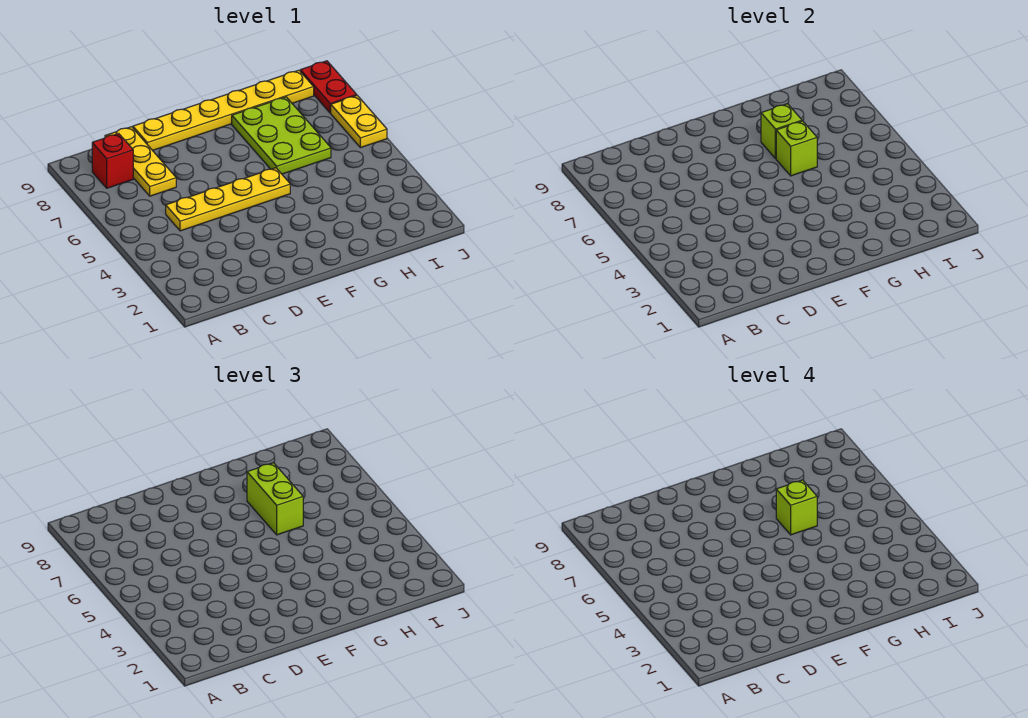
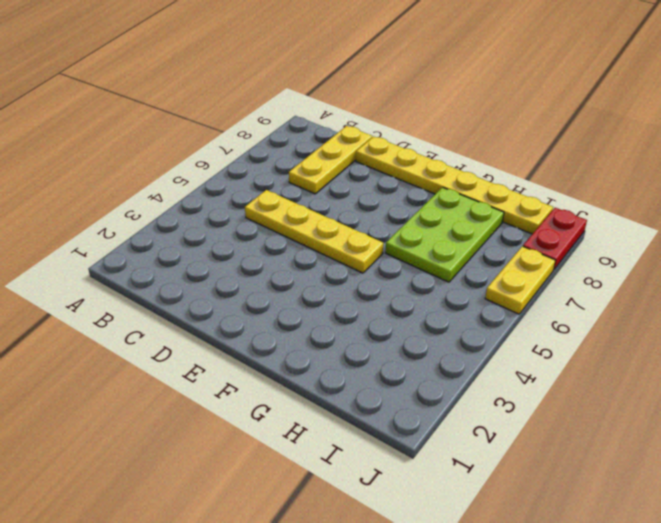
none -> red brick B8 level 1
none -> lime brick G6 level 2

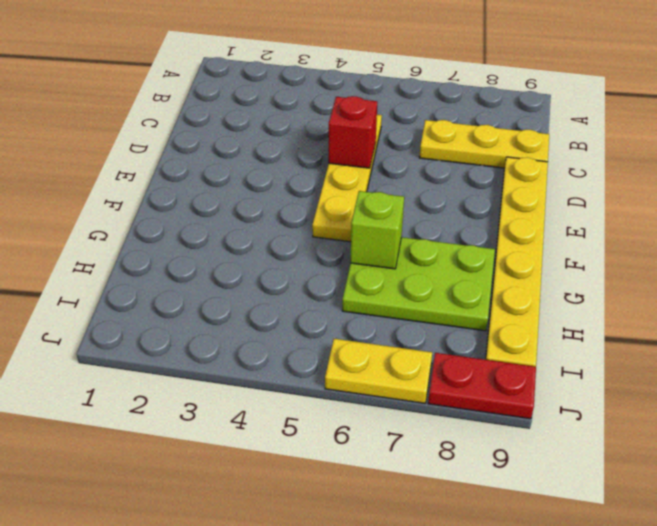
red brick D5 level 2 -> red brick B8 level 1
none -> lime brick G7 level 2
none -> lime brick G6:G7 level 3

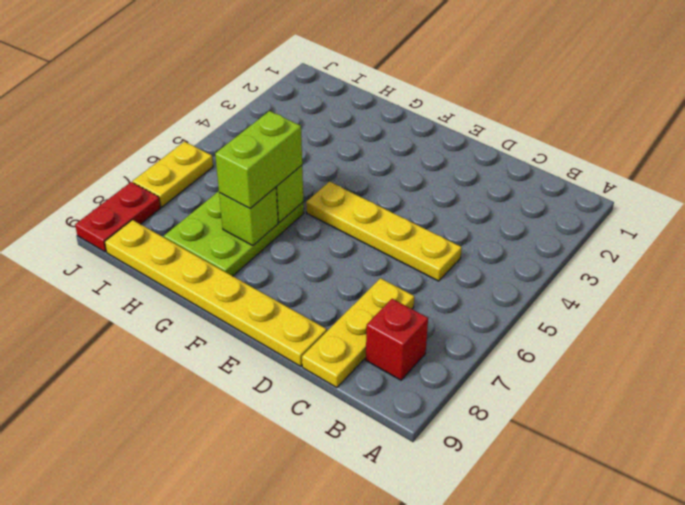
none -> lime brick G6 level 4

